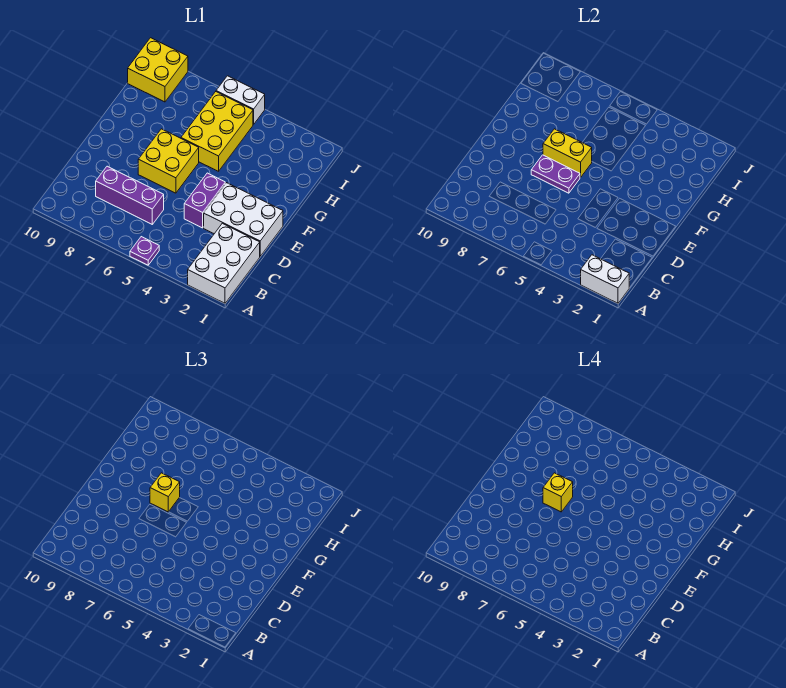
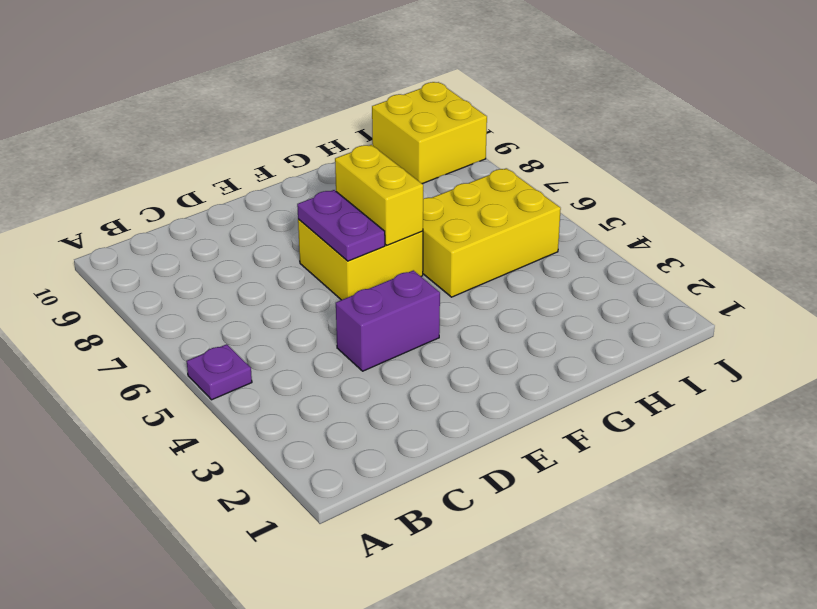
none -> white brick A1:C2 level 1
none -> purple brick C6:C8 level 1
none -> white brick D1:E3 level 1

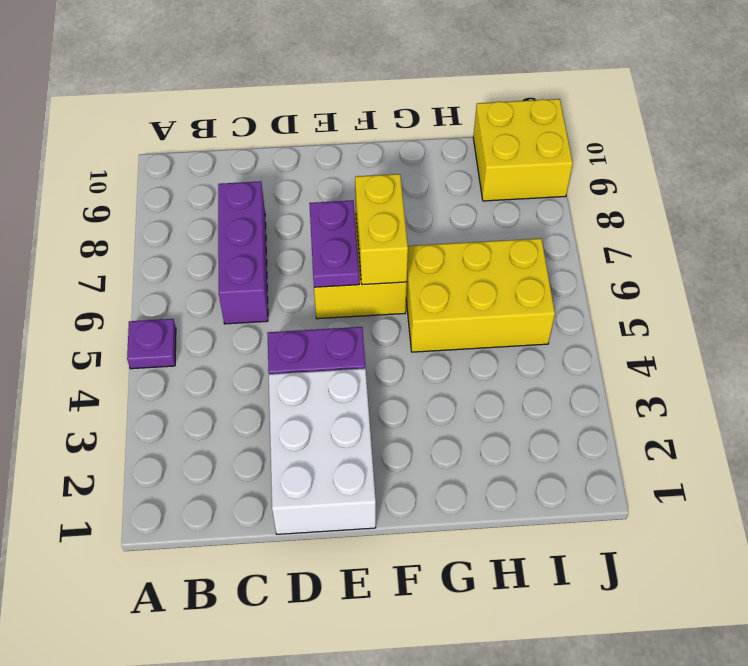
none -> white brick A1:C2 level 1
none -> white brick J5:J6 level 1
none -> white brick A1:A2 level 2

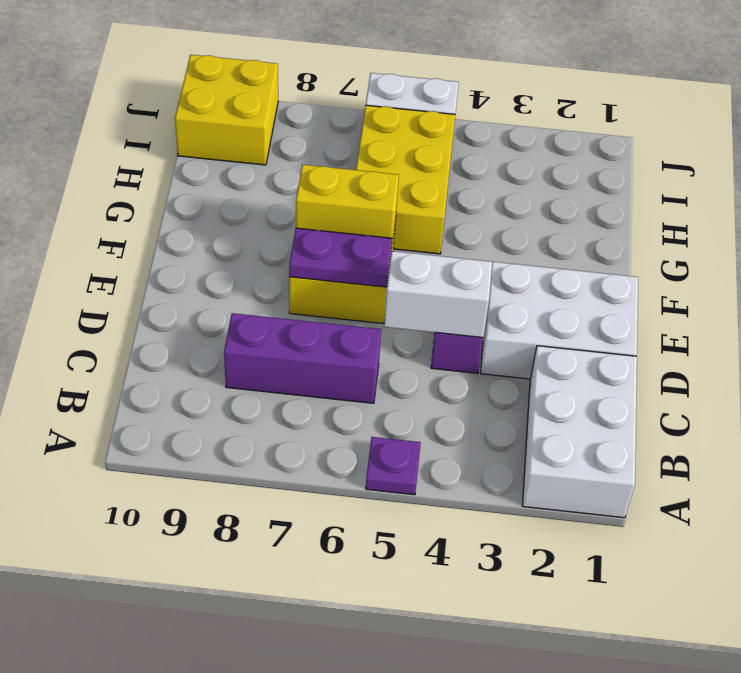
white brick D4:D5 level 2 -> white brick A1:A2 level 2
none -> yellow brick F7 level 3
none -> yellow brick F7 level 4

